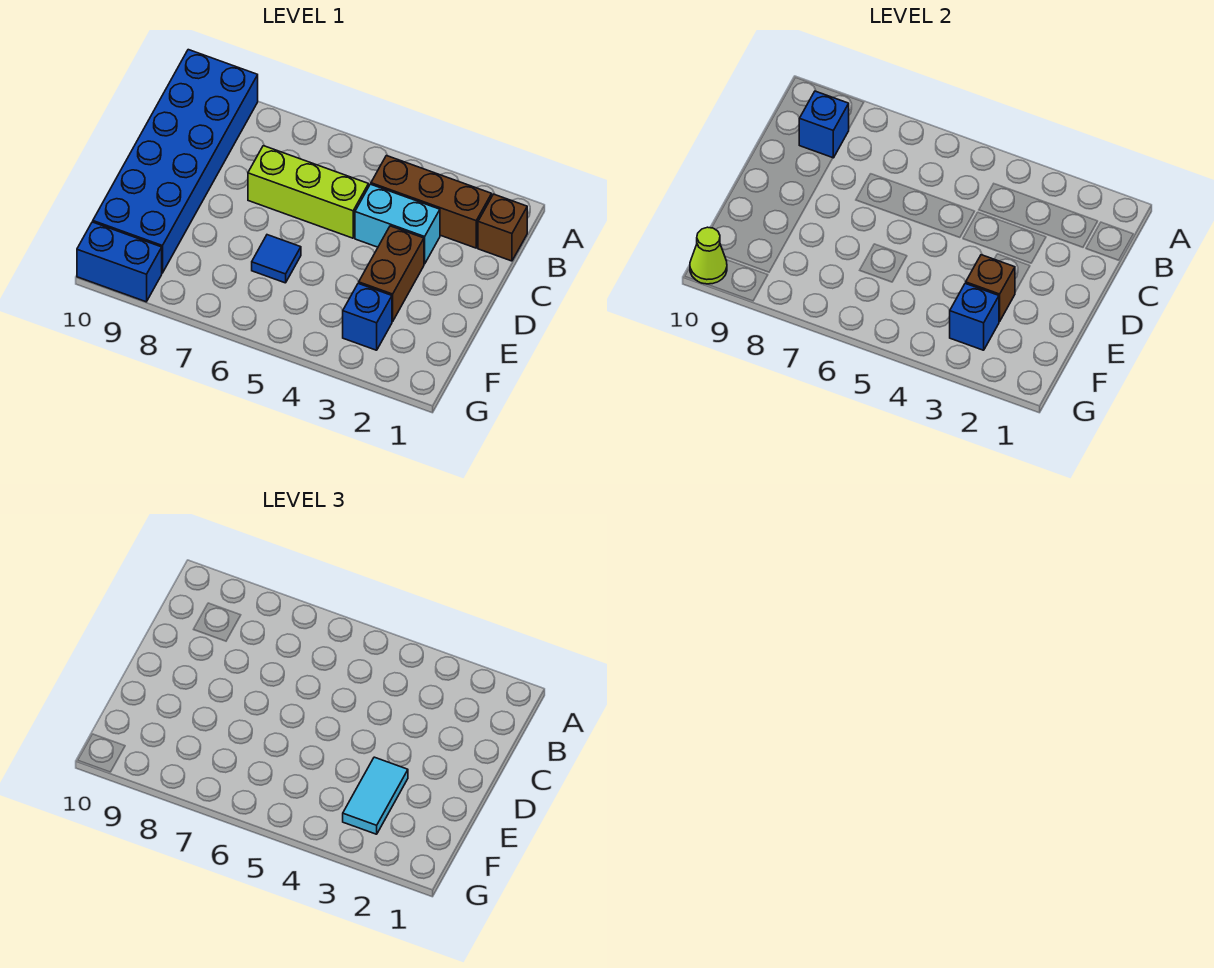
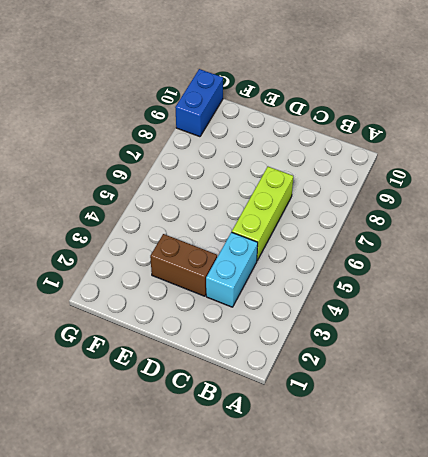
none -> blue brick A9:F10 level 1
none -> brown brick B1 level 1
none -> brown brick B2:B4 level 1

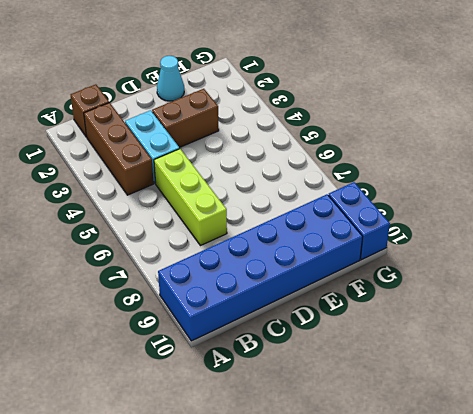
cyan cone E1 level 1 -> none
none -> blue tile E6 level 1
none -> blue brick F3 level 1
none -> blue brick B9 level 2

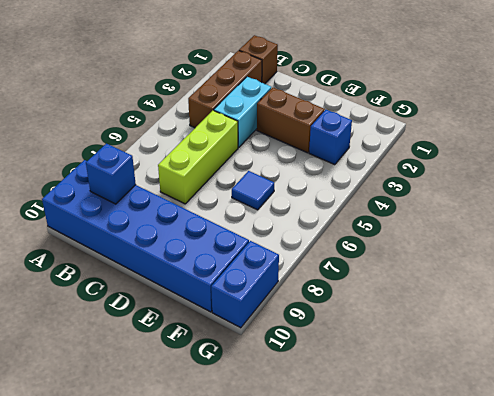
none -> brown brick E3 level 2
none -> blue brick F3 level 2
none -> lime cone G10 level 2

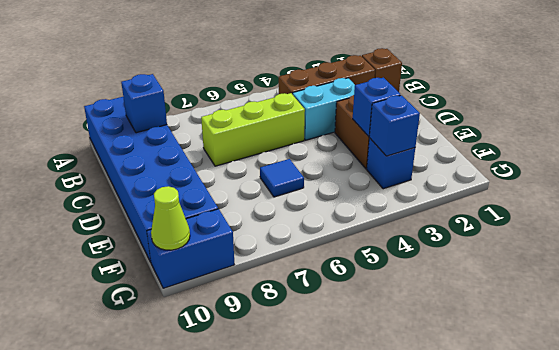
blue brick E3 level 2 -> brown brick E3 level 2
none -> cyan tile E3:F3 level 3

